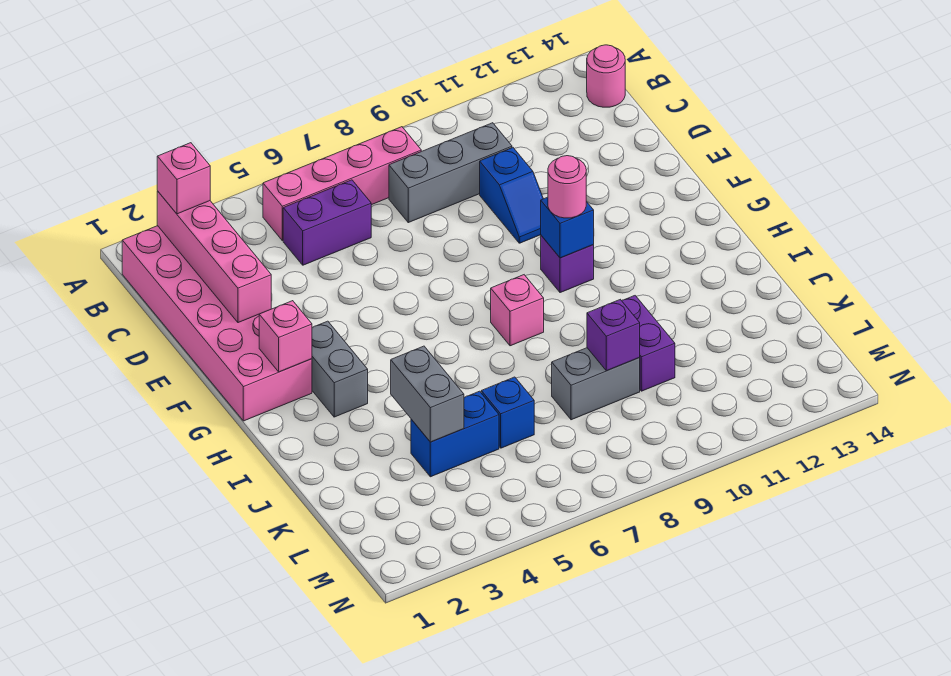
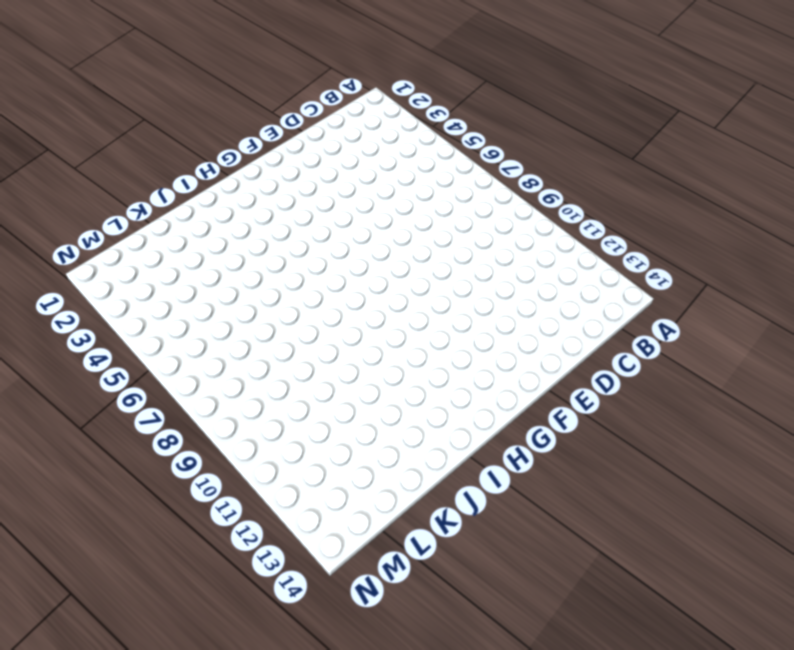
none -> pink brick B1:G2 level 1
none -> pink brick B5:B8 level 1
none -> pink round brick B14 level 1

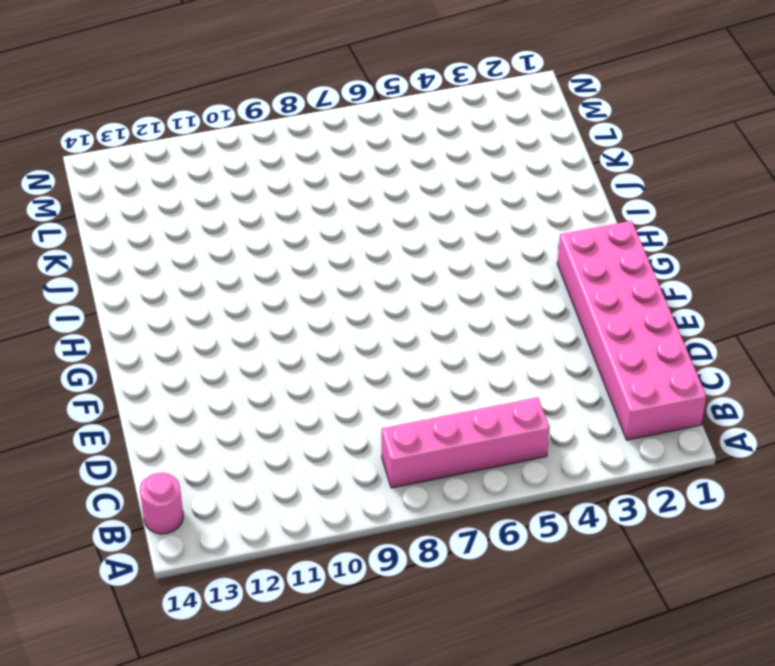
none -> purple brick C5:C6 level 1
none -> grey brick C8:C10 level 1
none -> blue slope D10:E10 level 1 top D

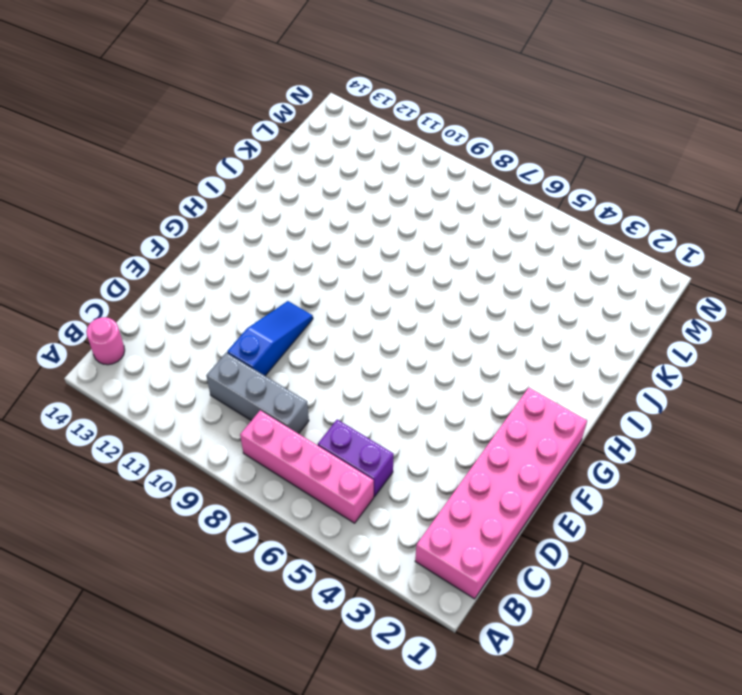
blue slope D10:F10 level 1 top D -> blue slope D10:E10 level 1 top D
none -> grey brick G3:H3 level 1
none -> purple brick G10 level 1
none -> pink brick H8 level 1

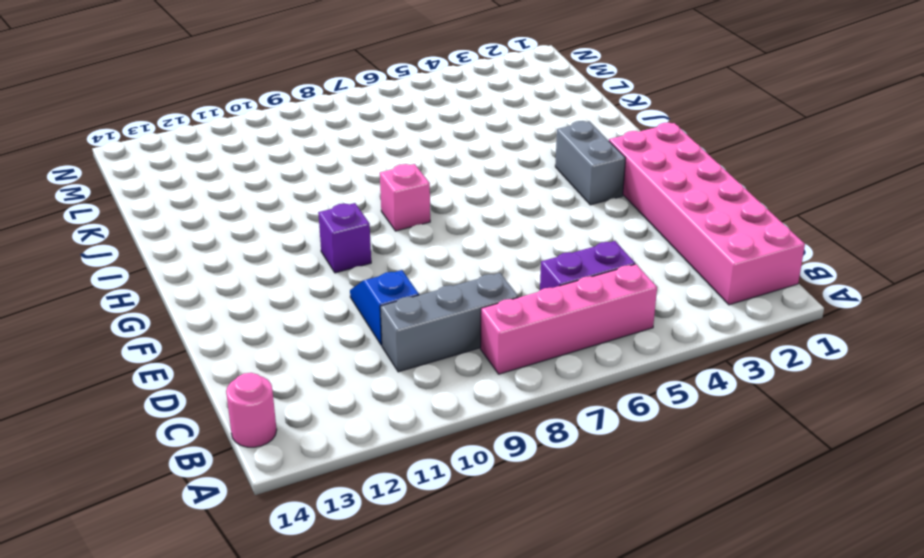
none -> purple brick J10:K10 level 1
none -> blue brick K4:K5 level 1
none -> blue brick K6 level 1

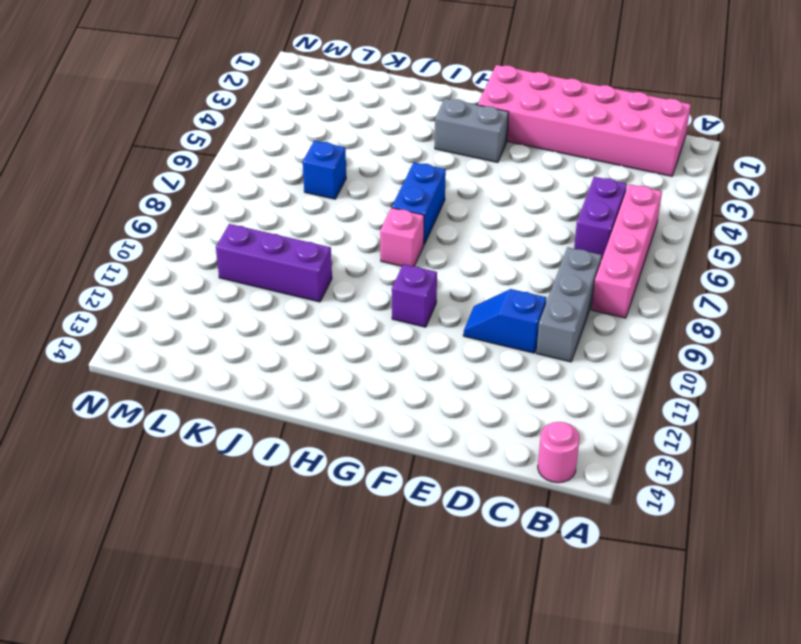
blue brick H6:H7 level 1 -> blue brick K4:K5 level 1
purple brick J10:L10 level 1 -> purple brick J10:K10 level 1
none -> grey brick K8:K9 level 1
none -> pink brick B2:E2 level 2
none -> pink brick G2 level 2

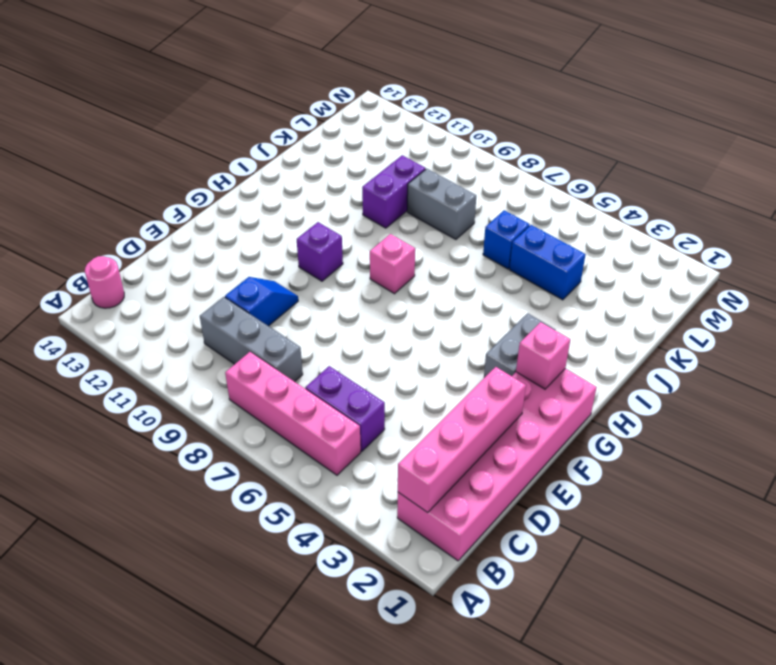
none -> blue brick G10 level 2
none -> grey brick J4:K4 level 2
none -> purple brick K9 level 2

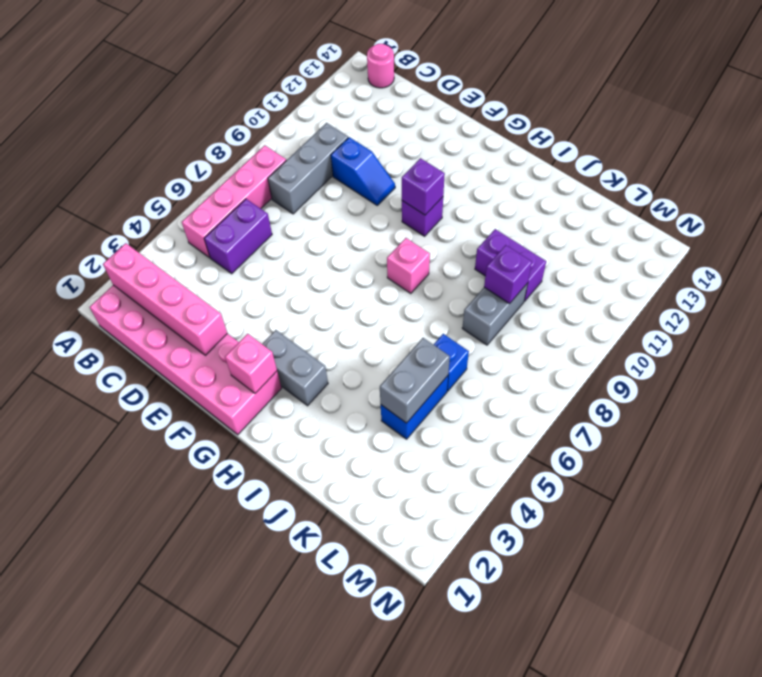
purple brick G10 level 2 -> blue brick G10 level 2
grey brick K4:K5 level 2 -> grey brick J4:K4 level 2
none -> pink brick B2 level 3
none -> pink round brick G10 level 3

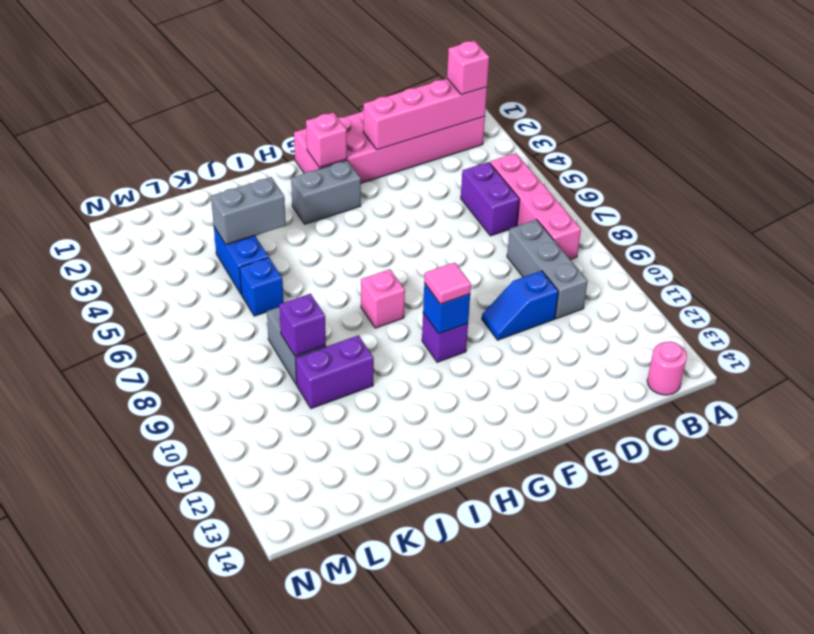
pink tile G10 level 3 -> pink round brick G10 level 3

